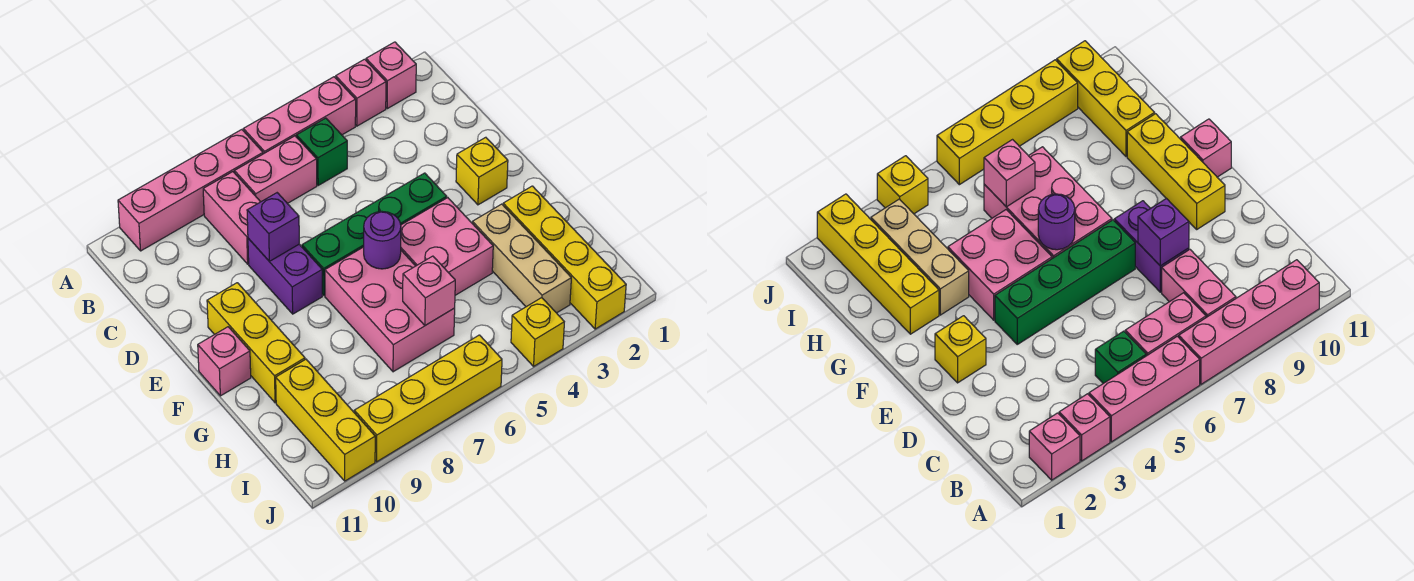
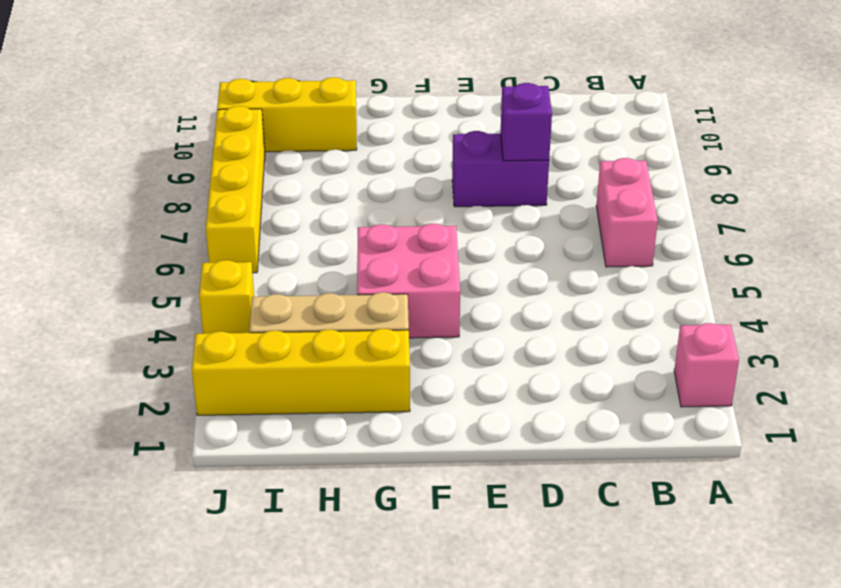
none -> pink brick A3 level 1
none -> pink brick A4:A6 level 1
none -> pink brick A7:A10 level 1

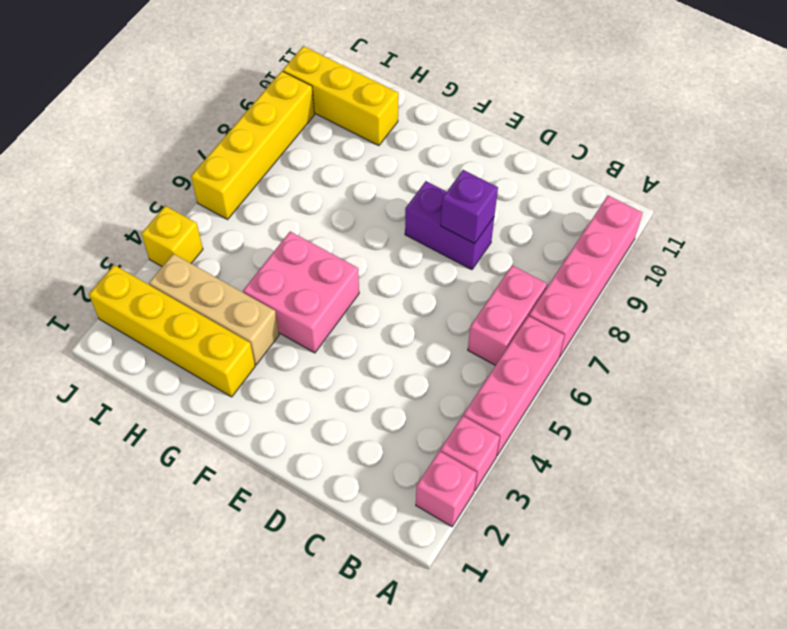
none -> green brick B5 level 1
none -> pink brick B8:C8 level 1
none -> yellow brick E2 level 1

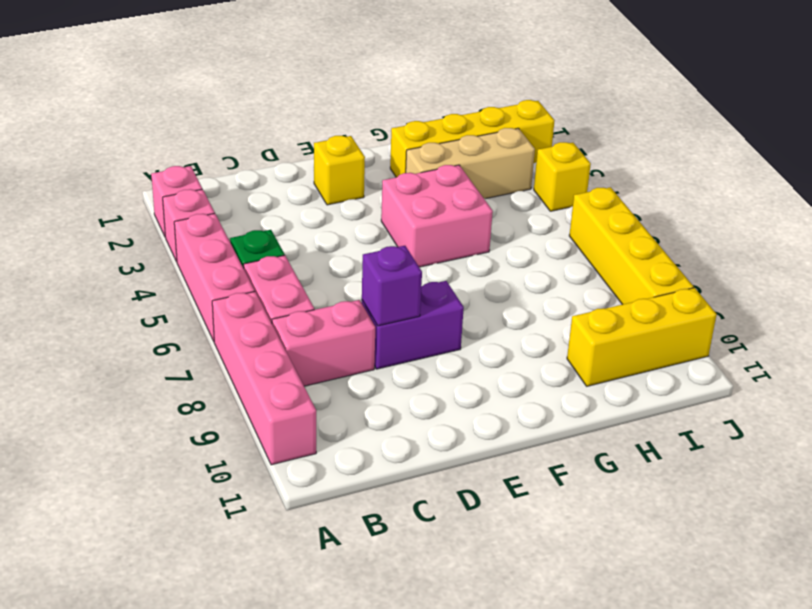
none -> green brick E4:E7 level 1
none -> yellow brick E10:G10 level 1
none -> pink brick F6:H7 level 1

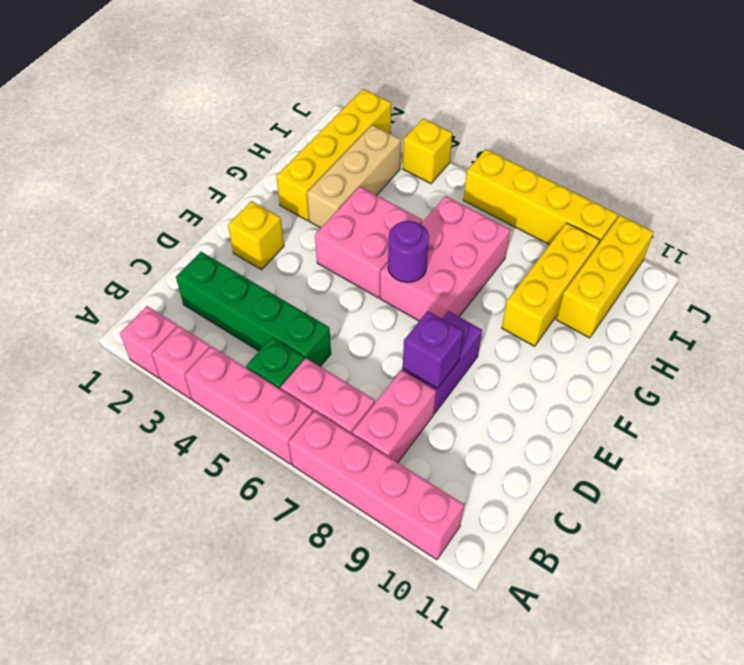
green brick C2:C5 level 1 -> green brick E4:E7 level 1
yellow brick G9:I9 level 1 -> yellow brick E10:G10 level 1
none -> pink brick F11 level 1
none -> pink brick H6 level 2

